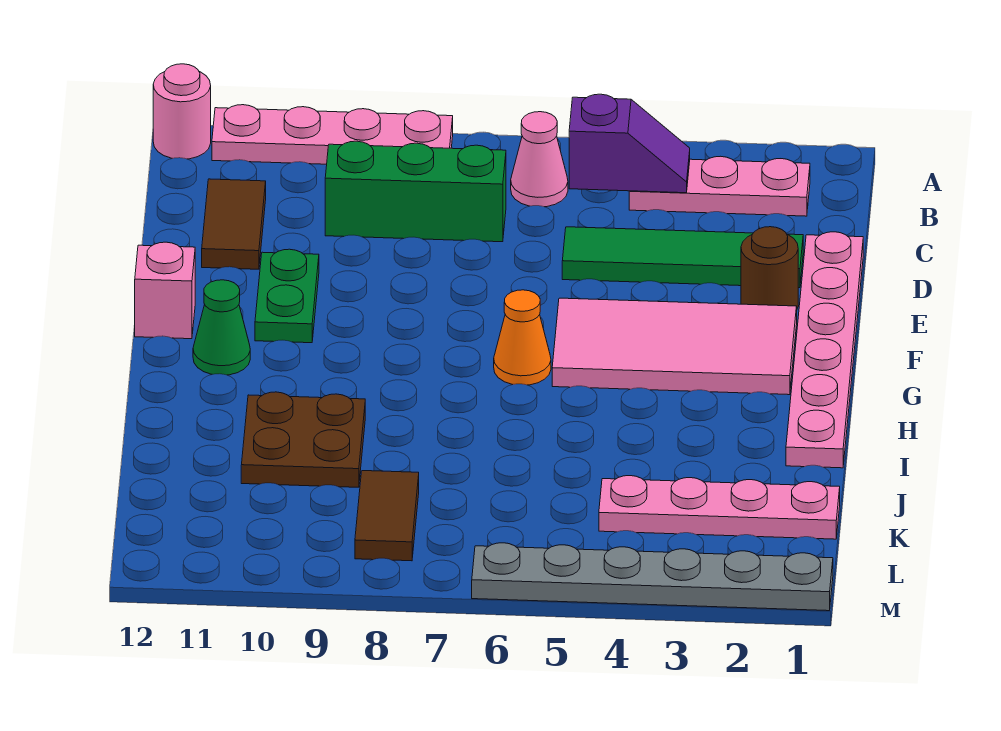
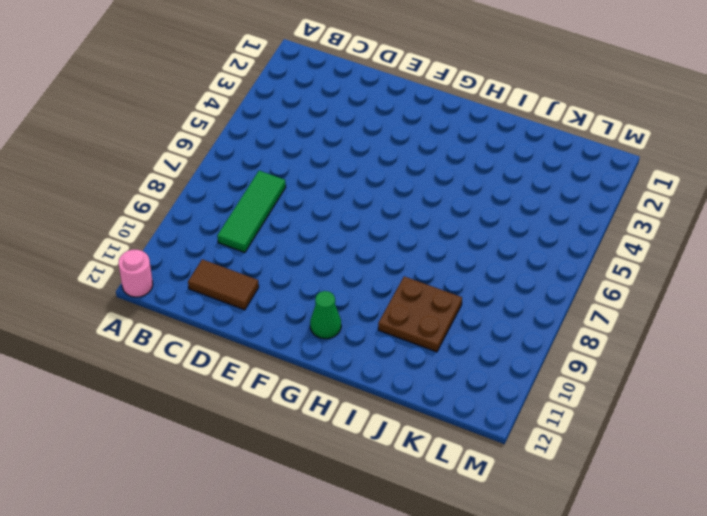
green tile C7:C9 level 1 -> green brick C7:C9 level 1
none -> pink plate A8:A11 level 1
none -> pink plate B2:B4 level 1
none -> pink cone B6 level 1

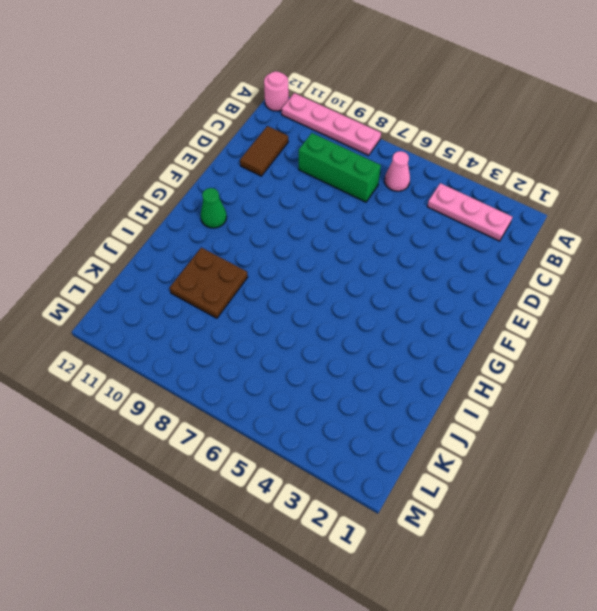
none -> pink plate D1:I1 level 1
none -> green tile D2:D5 level 1
none -> brown round brick E2 level 1

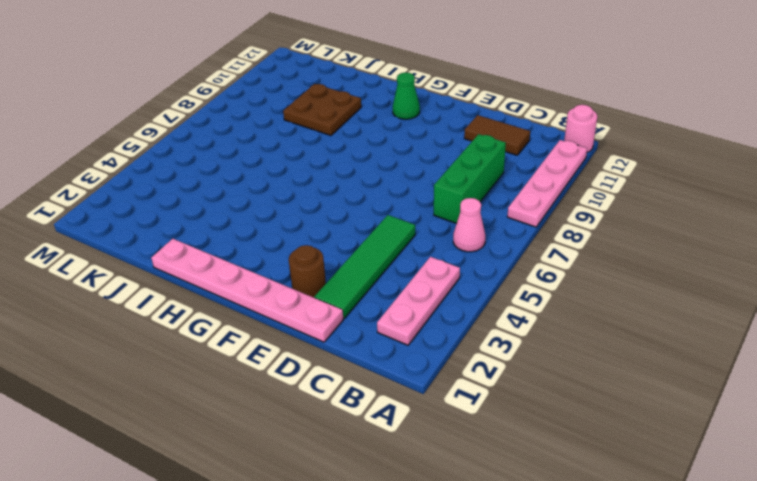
none -> green plate E10:F10 level 1
none -> pink tile F2:G5 level 1
none -> pink brick F12 level 1

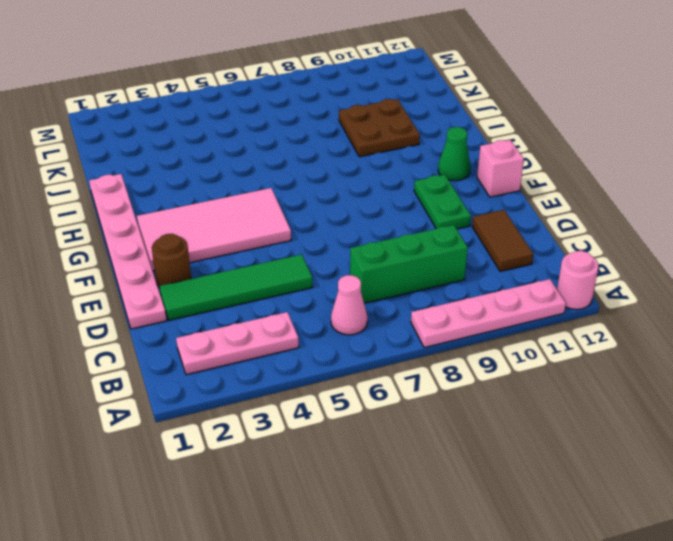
none -> orange cone G6 level 1
none -> pink plate K1:K4 level 1
none -> brown tile K8:L8 level 1

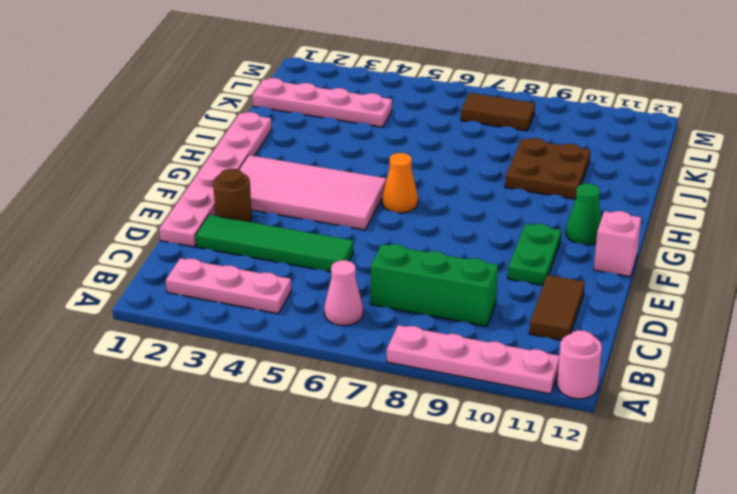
brown tile L7:L8 level 1 -> brown tile K8:L8 level 1
none -> grey plate M1:M6 level 1
none -> purple slope B4:B5 level 2 top 5

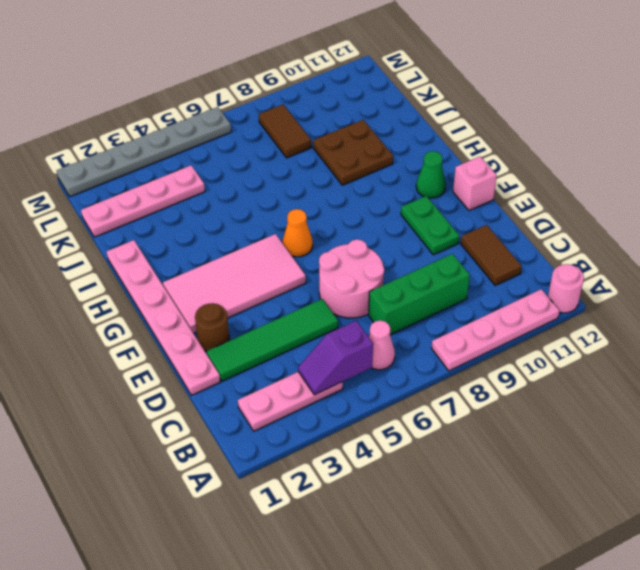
pink round brick D6:E7 level 1 -> none

